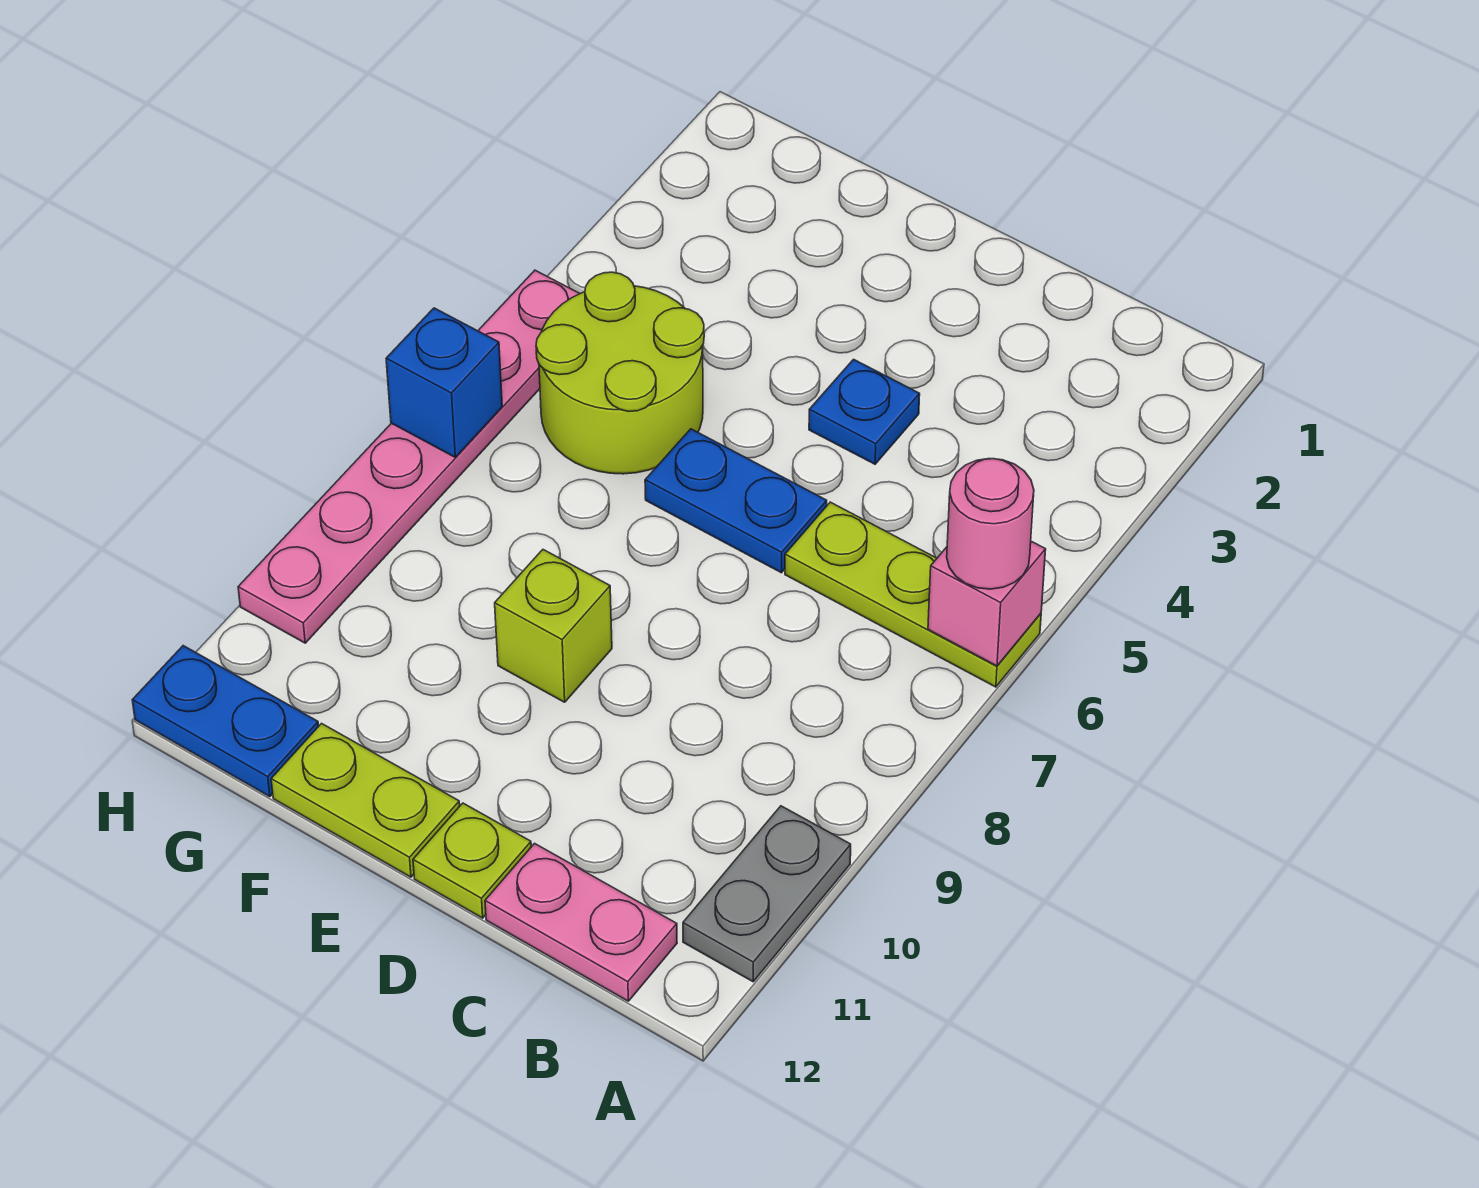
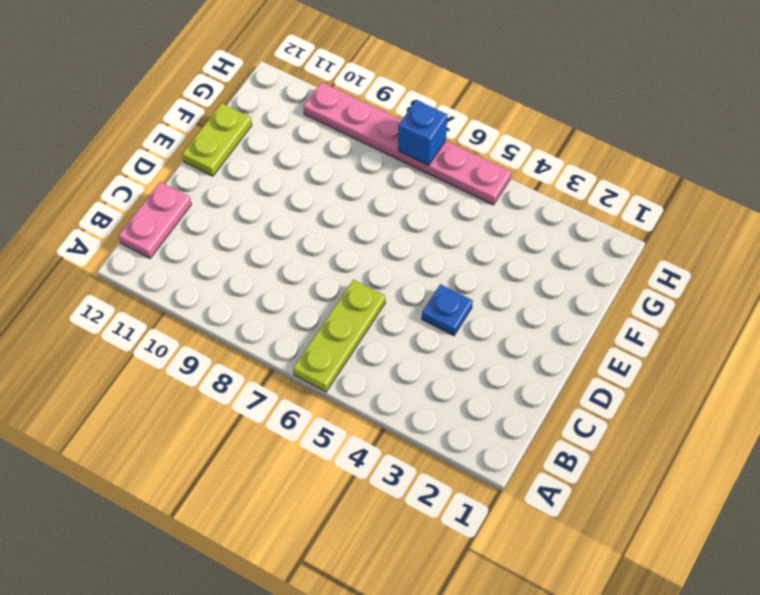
none -> grey plate A10:A11 level 1
none -> blue plate D6:E6 level 1
none -> lime plate D12 level 1

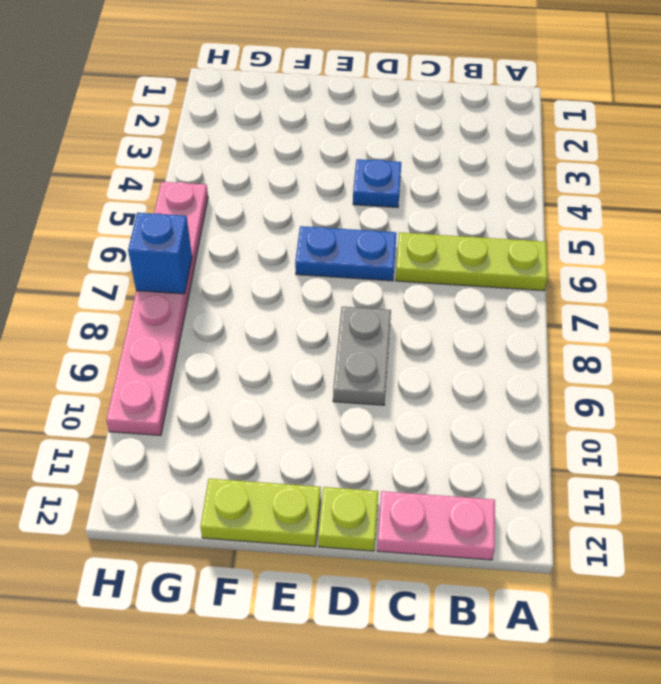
grey plate D8:D9 level 1 -> grey plate A10:A11 level 1
none -> lime brick E9 level 1
none -> lime round brick F5:G6 level 1
none -> blue plate G12:H12 level 1

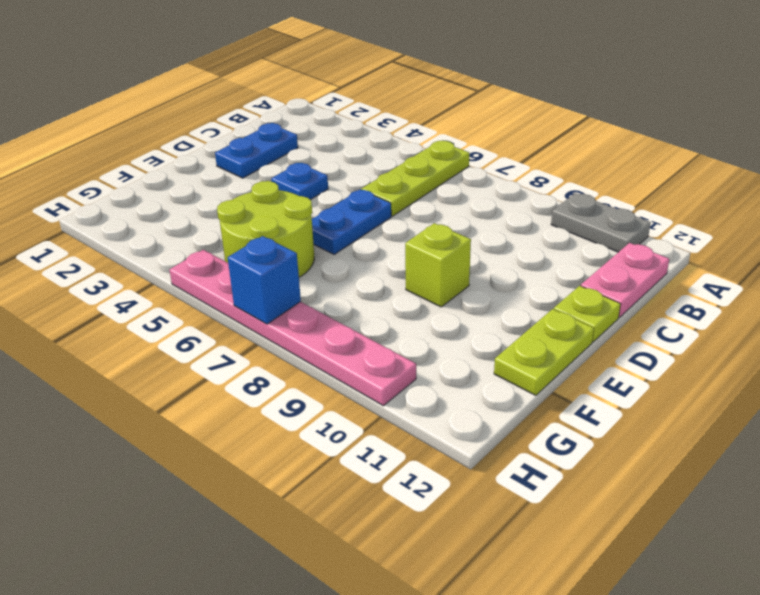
blue plate C2:D2 level 1 -> blue plate G12:H12 level 1
none -> pink brick A6 level 2
none -> pink round brick A6 level 3

